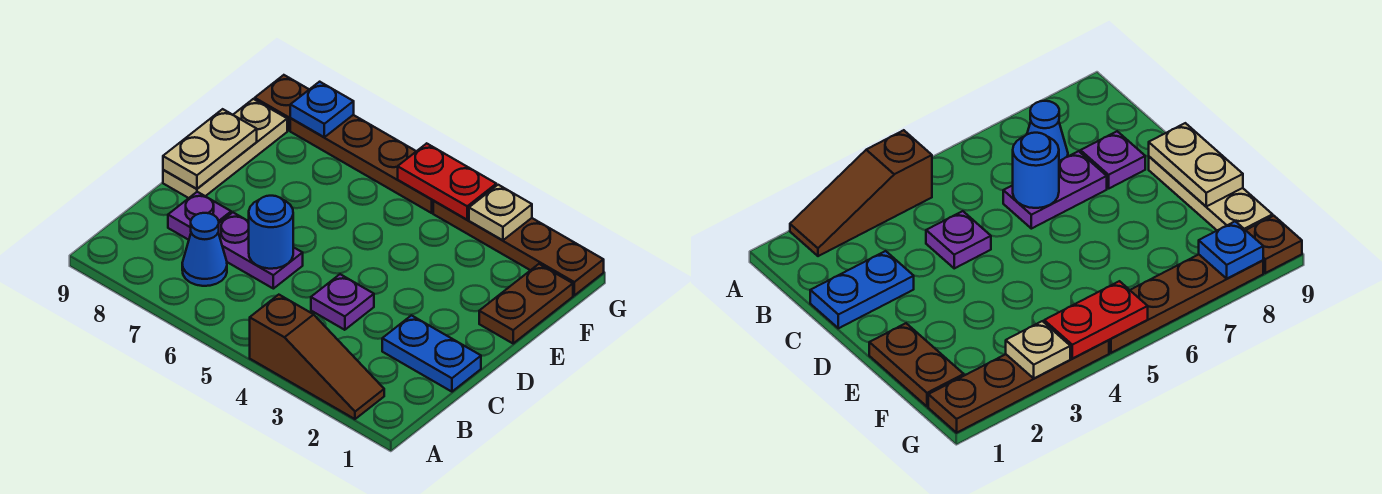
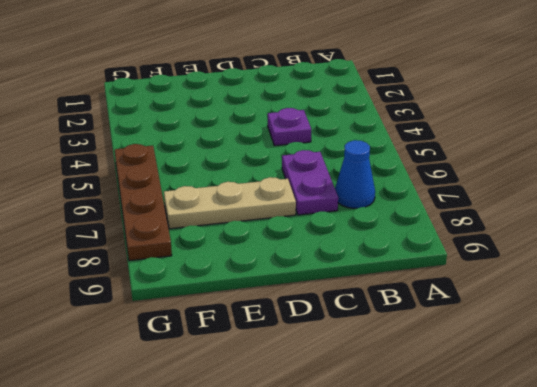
tan plate D7:F7 level 1 -> tan plate D9:F9 level 1
none -> brown slope A2:A4 level 1 top 4
none -> blue plate C1:C2 level 1
none -> purple plate C8 level 1

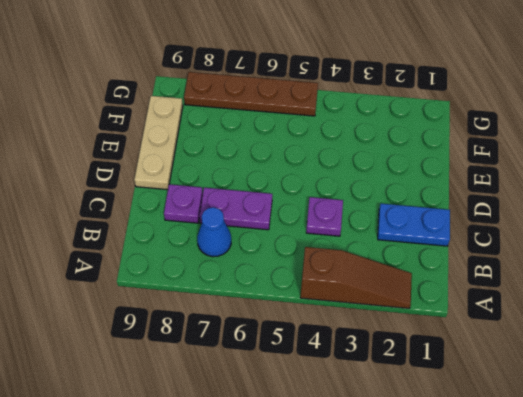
none -> brown plate E1:F1 level 1
none -> brown plate G1:G4 level 1
none -> brown plate G9 level 1

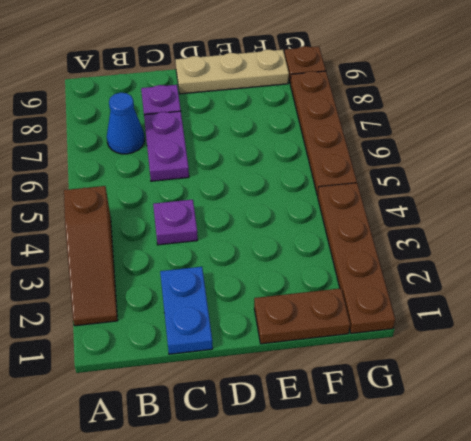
none -> blue round brick C6 level 2
none -> tan plate D9:E9 level 2
none -> tan plate G3 level 2

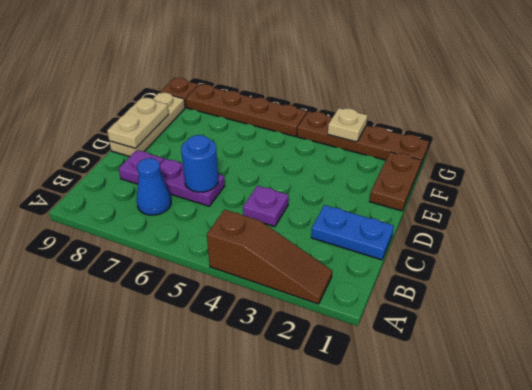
none -> red plate G4:G5 level 2
none -> blue plate G8 level 2

